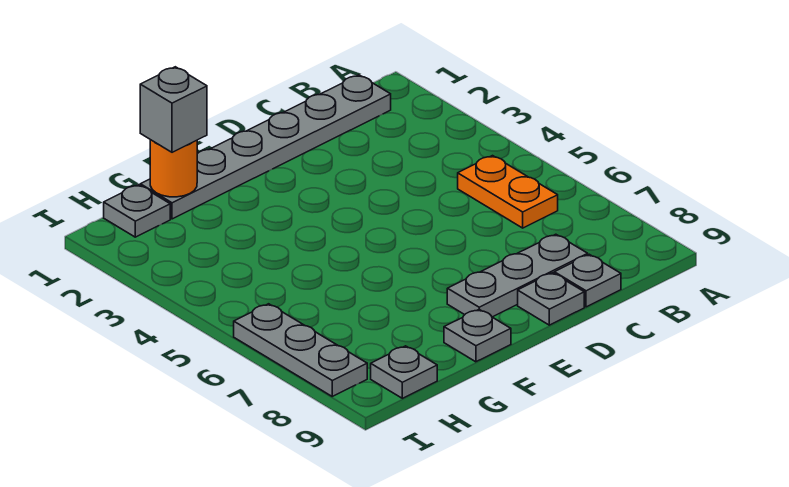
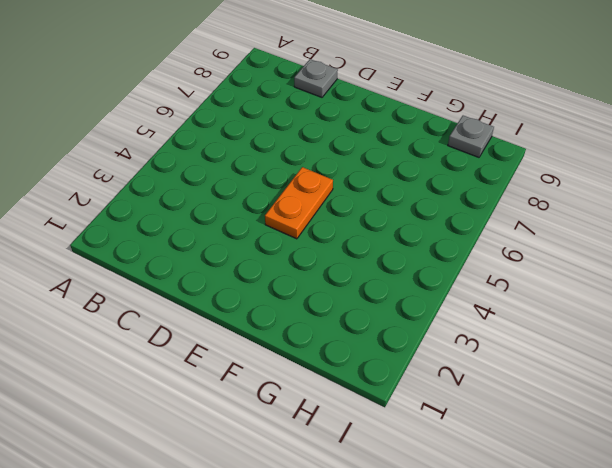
orange plate E4:E5 level 1 -> orange plate B5:B6 level 1
none -> grey plate B1:G1 level 1
none -> grey plate C8:E8 level 1

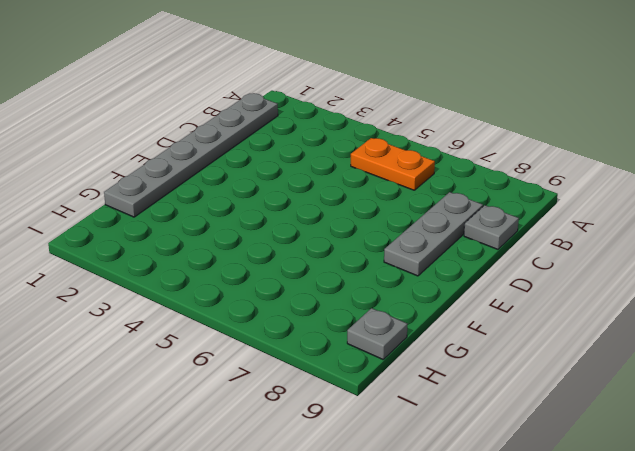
none -> grey plate D9 level 1
none -> grey plate F9 level 1

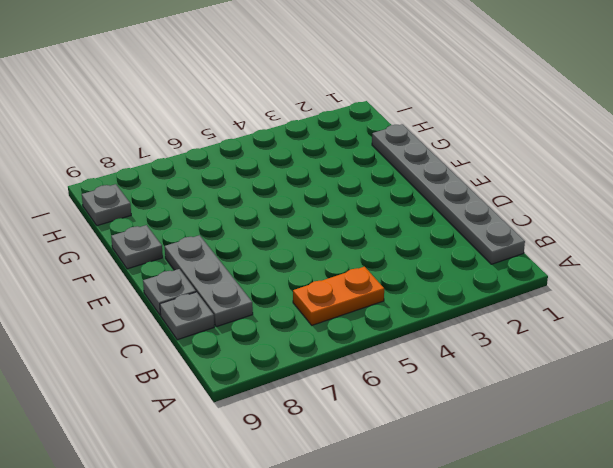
none -> grey plate H1 level 1
none -> grey plate I6:I8 level 1

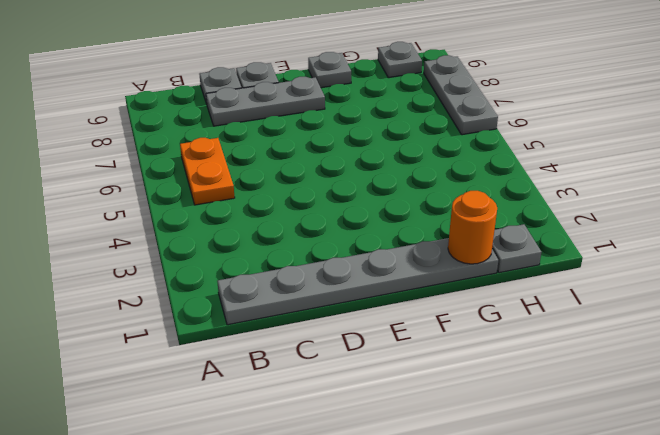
none -> grey brick G1 level 3

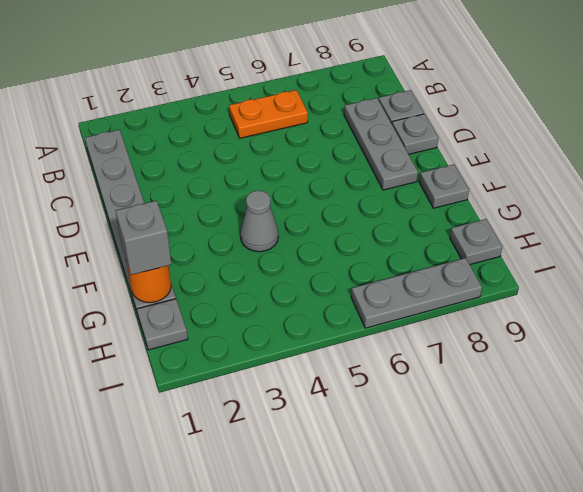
grey cone F4 level 1 -> none

